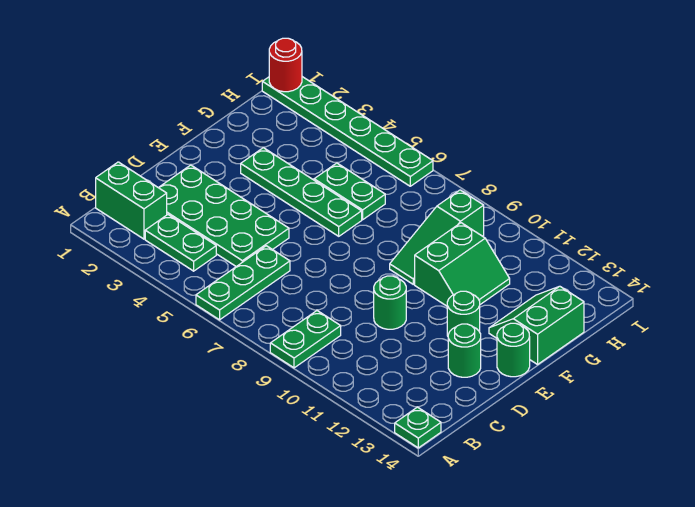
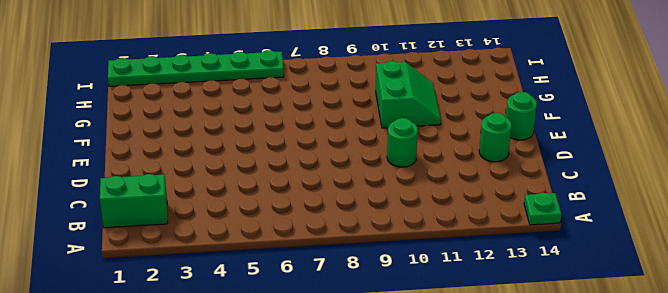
none -> green plate A6:C6 level 1
none -> green plate A9:B9 level 1
none -> green plate B3:B4 level 1

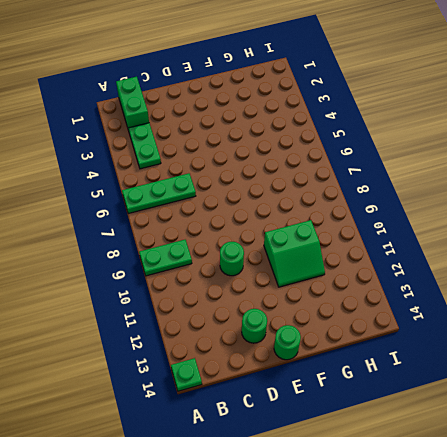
none -> green plate C2:D5 level 1
none -> green round brick E12 level 1
none -> green plate F3:F6 level 1

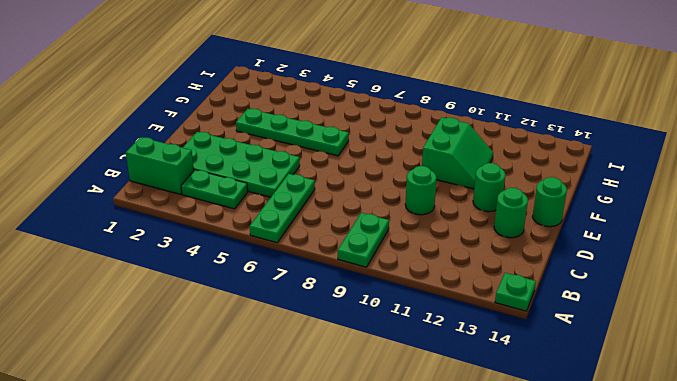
none -> green slope F9:H9 level 1 top H
none -> green slope F13:G14 level 1 top 14
none -> green plate G5:G6 level 1

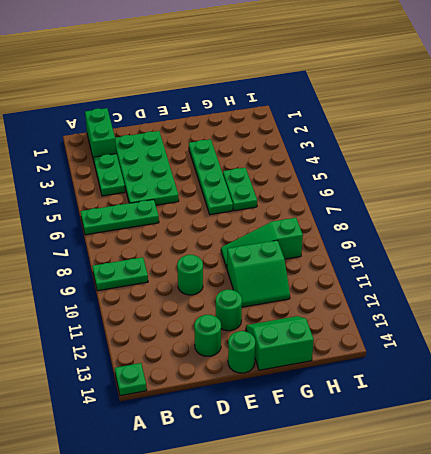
none -> green plate I1:I6 level 1
none -> red round brick I1 level 2

